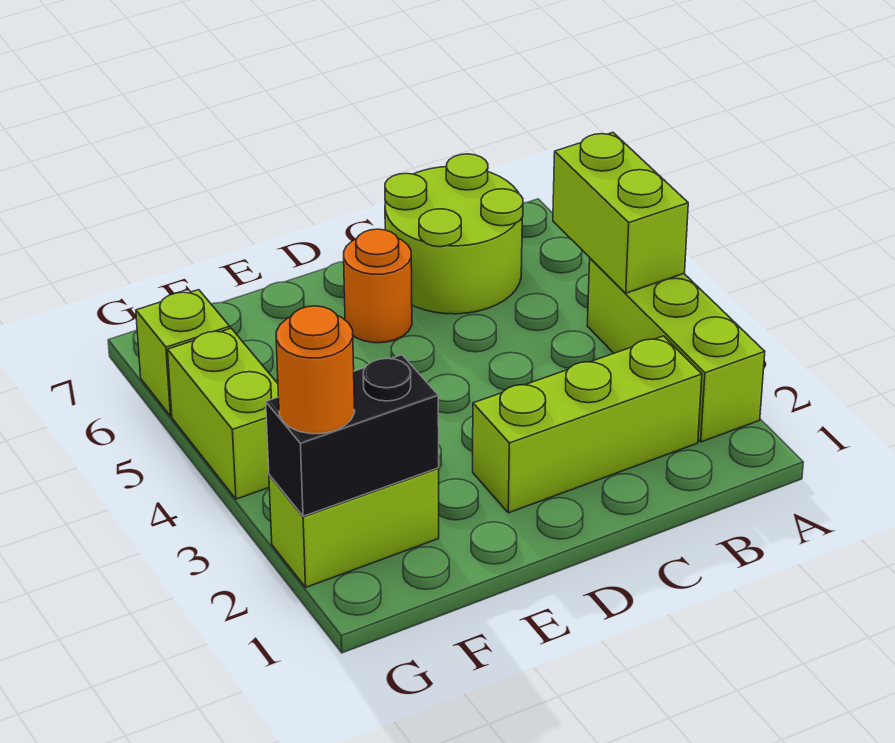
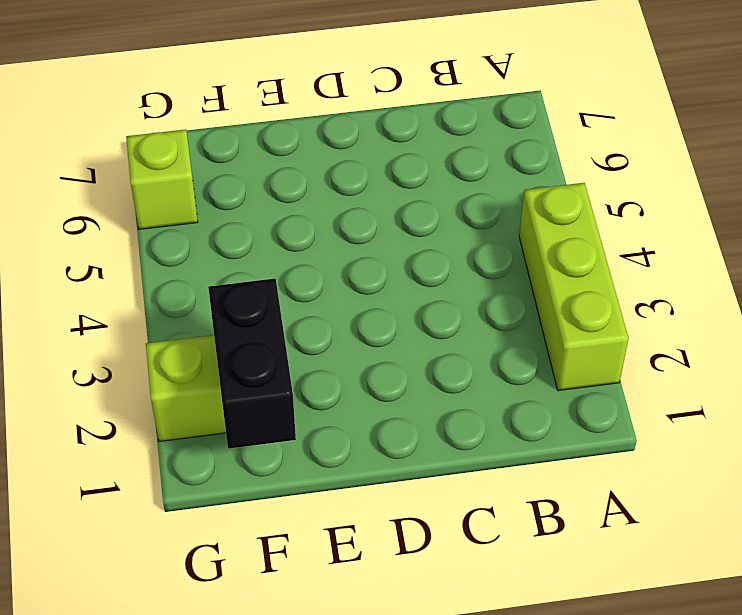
black brick F1:F2 level 2 -> black brick F2:G2 level 2
none -> lime brick B2:D2 level 1
none -> lime round brick B6:C7 level 1

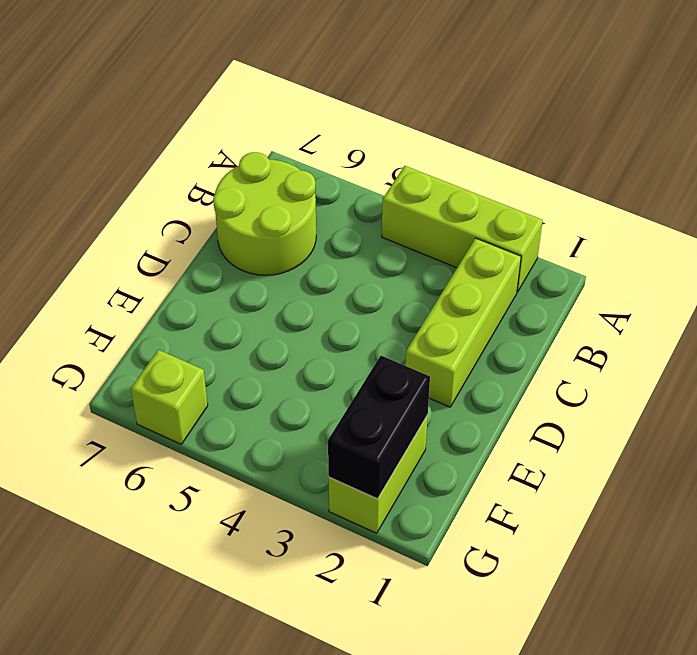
none -> orange round brick D6 level 1
none -> lime brick G4:G5 level 1

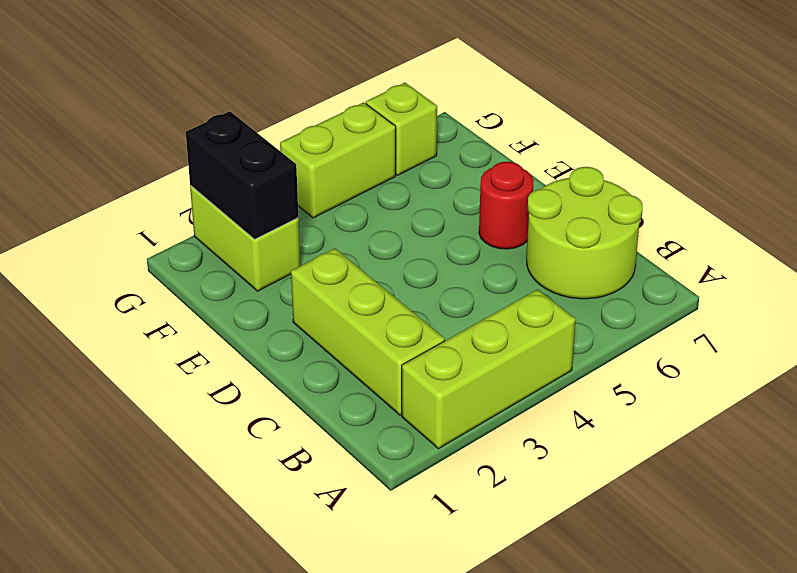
red round brick D6 level 1 -> orange round brick D6 level 1
none -> lime brick A4:A5 level 2
none -> orange round brick G2 level 3

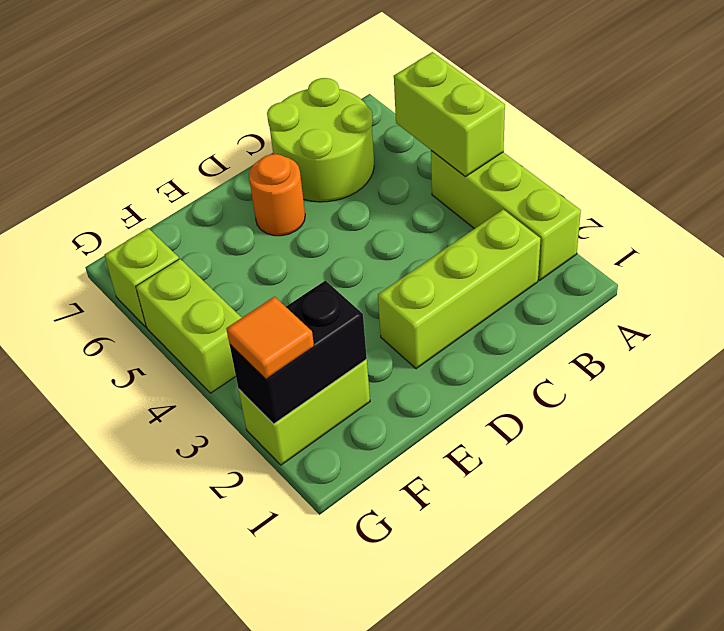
orange tile G2 level 3 -> orange round brick G2 level 3

